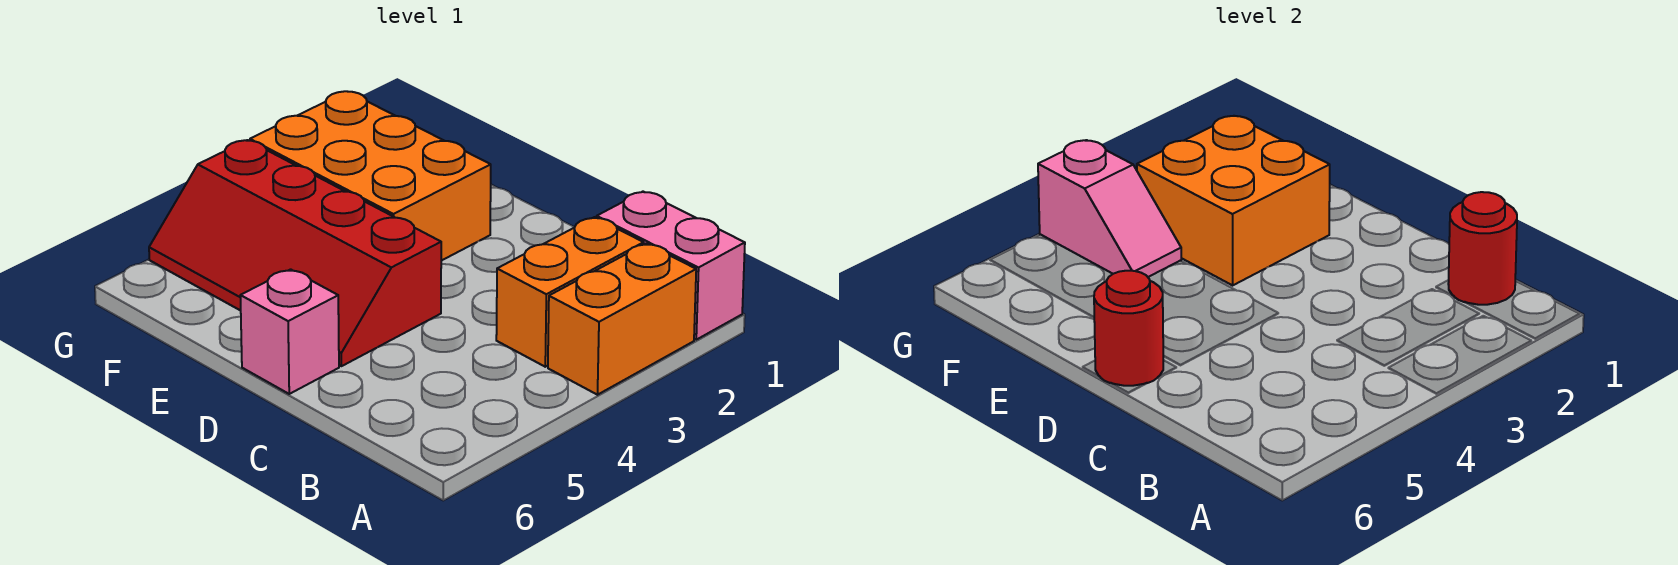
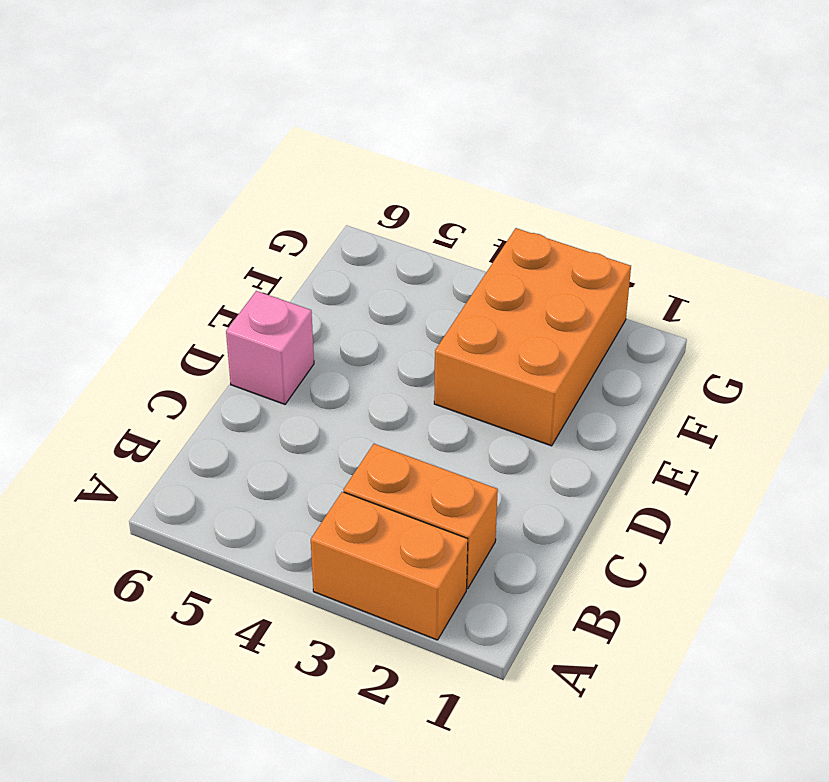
none -> pink brick A1:B1 level 1
none -> red slope D4:G5 level 1 top 4

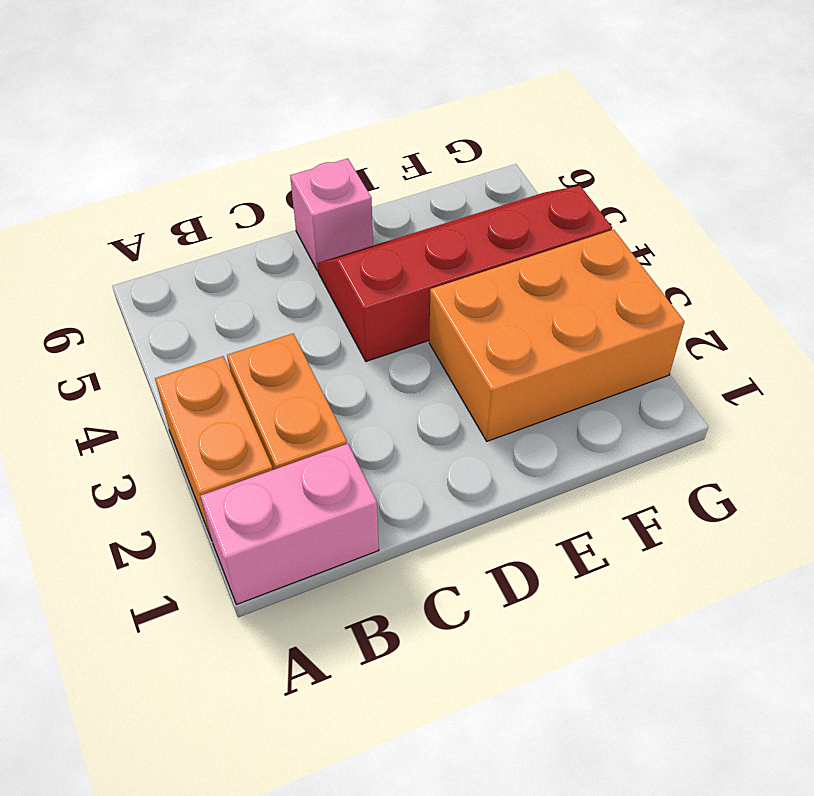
none -> red round brick B1 level 2
none -> red round brick D6 level 2

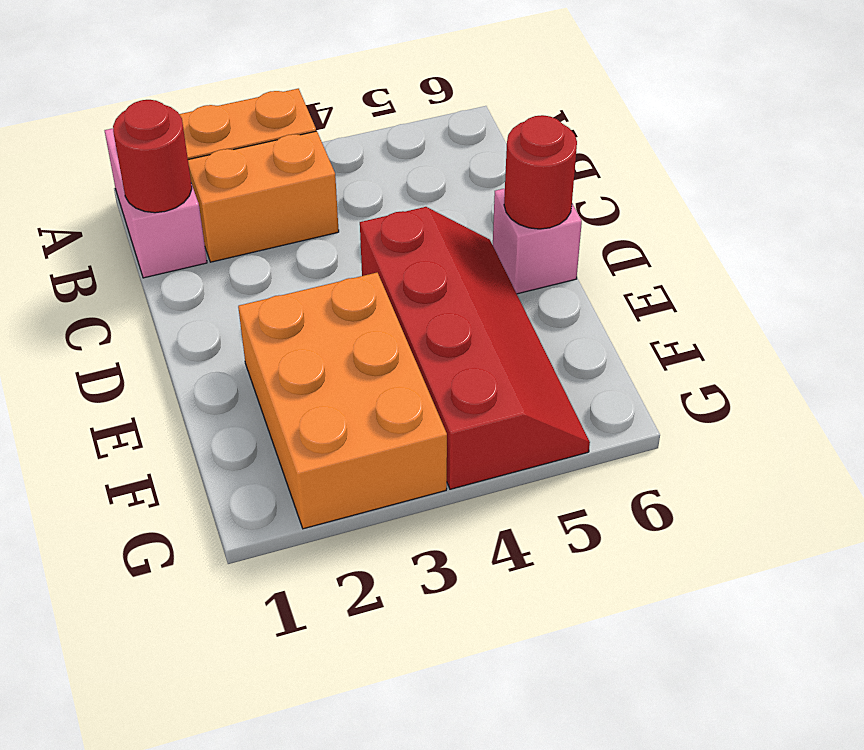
none -> orange brick E2:F3 level 2
none -> pink slope F4:G4 level 2 top G

